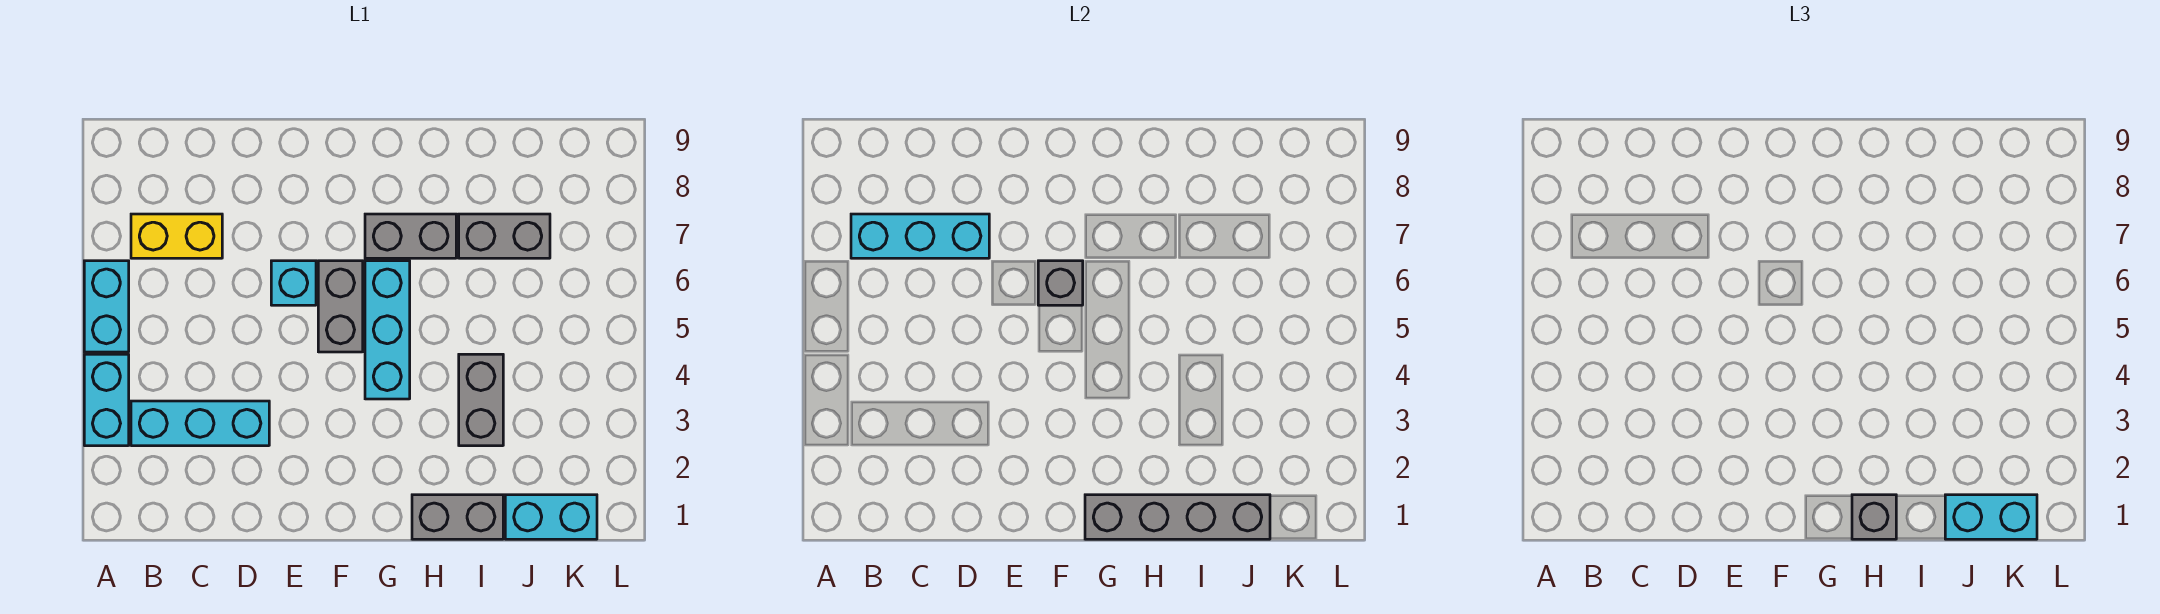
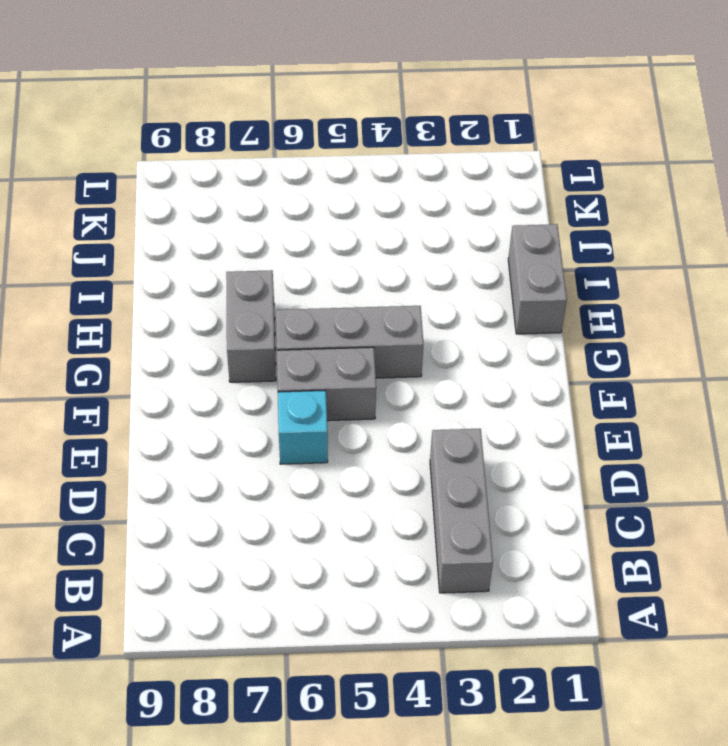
grey brick B3:D3 level 1 -> cyan brick B3:D3 level 1
grey brick G4:G6 level 1 -> cyan brick G4:G6 level 1
none -> cyan brick A3:A4 level 1
none -> cyan brick A5:A6 level 1
none -> yellow brick B7:C7 level 1

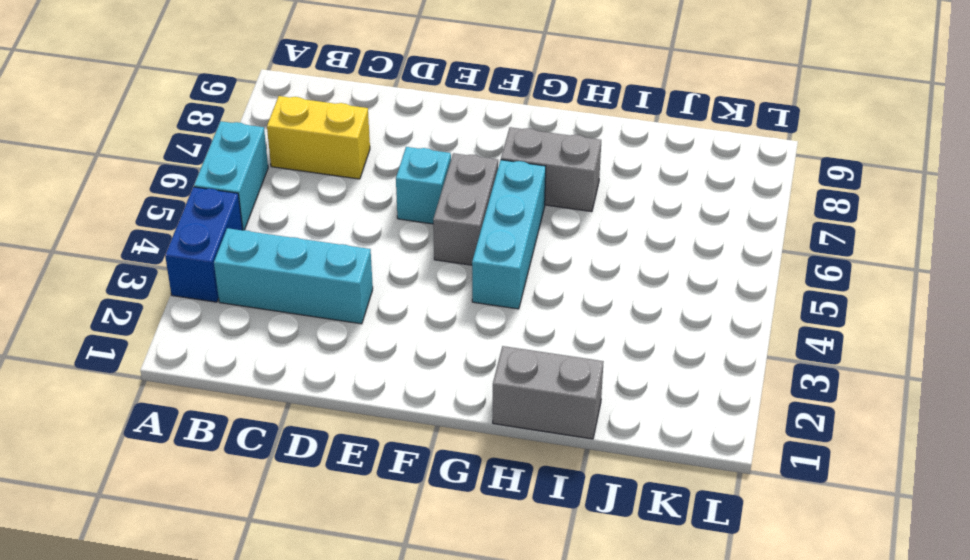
blue brick A3:A4 level 1 -> cyan brick A3:A4 level 1
none -> grey brick I3:I4 level 1
none -> grey brick I7:J7 level 1
none -> cyan brick J1:K1 level 1

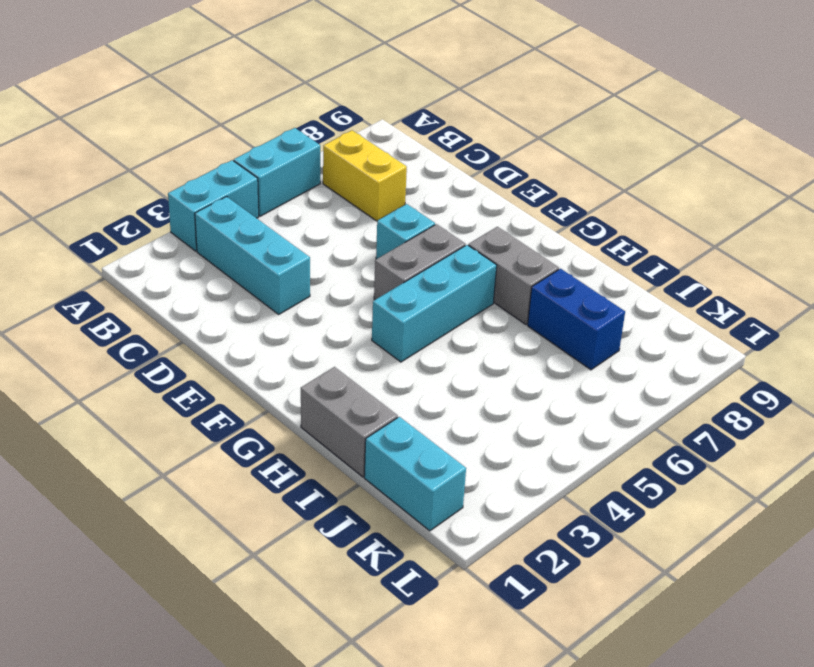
blue brick I7:J7 level 1 -> grey brick I7:J7 level 1
none -> grey brick I3:I4 level 1
none -> cyan brick B7:D7 level 2
none -> grey brick F6 level 2

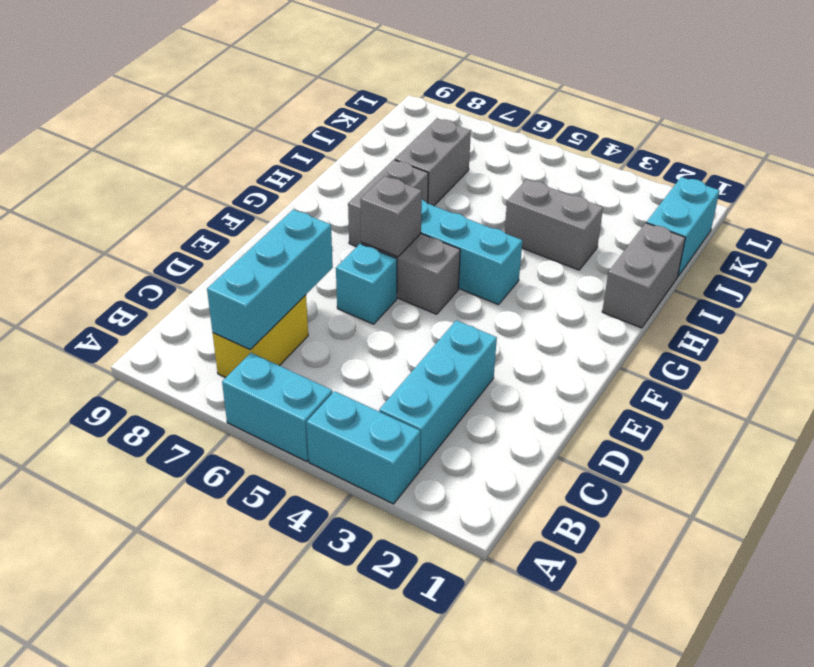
none -> grey brick G1:J1 level 2
none -> grey brick H1 level 3
none -> cyan brick J1:K1 level 3

